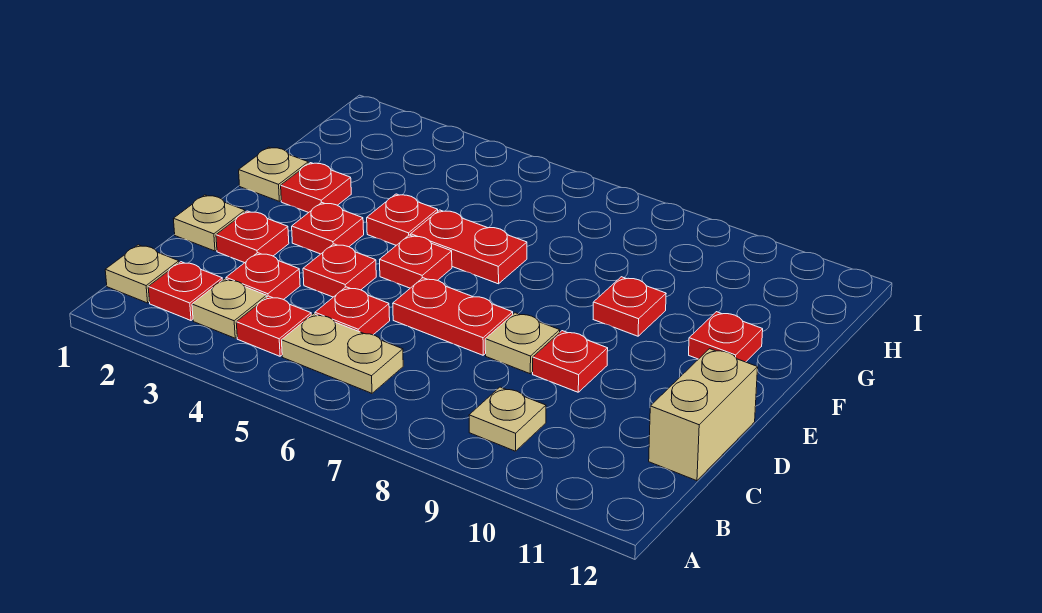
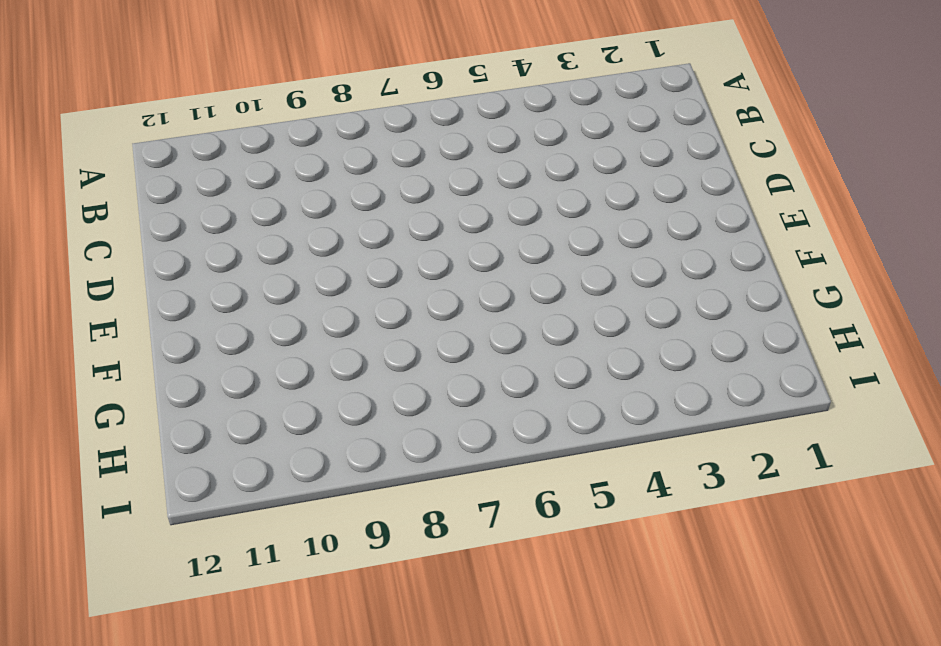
none -> tan plate B1 level 1
none -> red plate B2 level 1
none -> tan plate B3 level 1

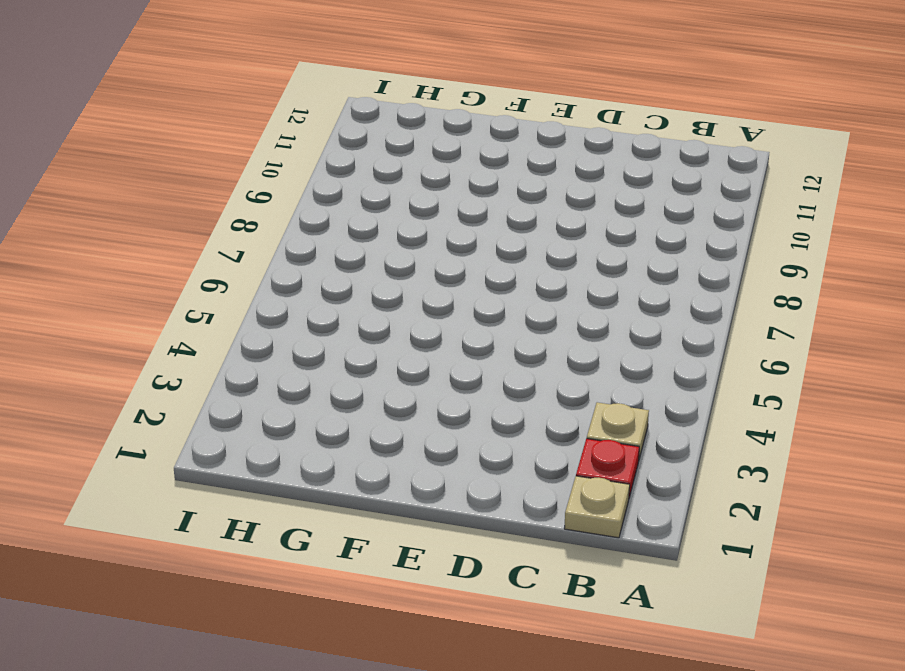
none -> red plate B4 level 1
none -> tan plate B5:B6 level 1
none -> tan plate B9 level 1

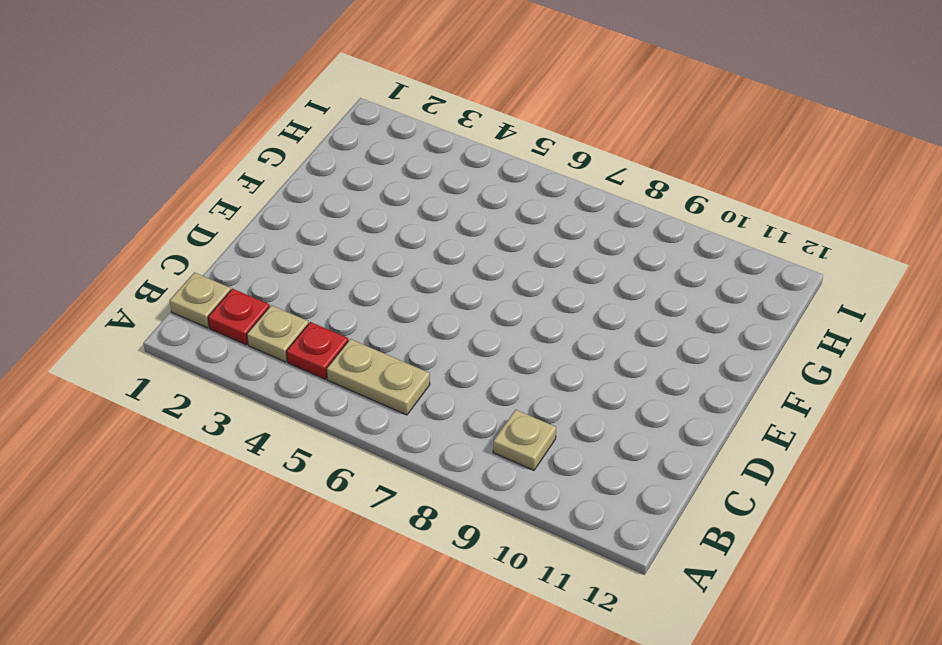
none -> red plate C3 level 1
none -> red plate C5 level 1
none -> tan brick C12:D12 level 1

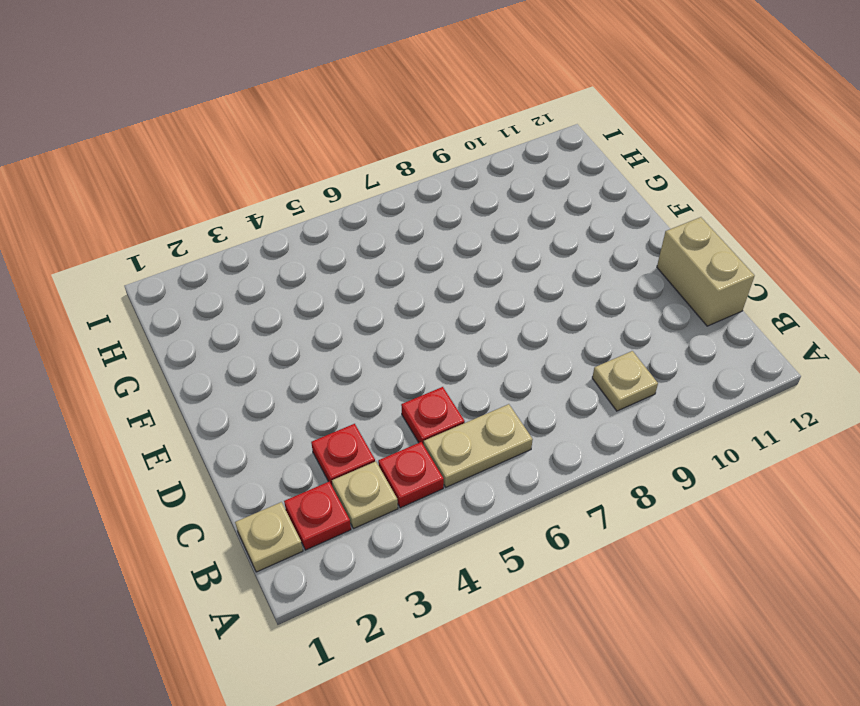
none -> tan plate D1 level 1
none -> red plate D2 level 1
none -> red plate D4 level 1

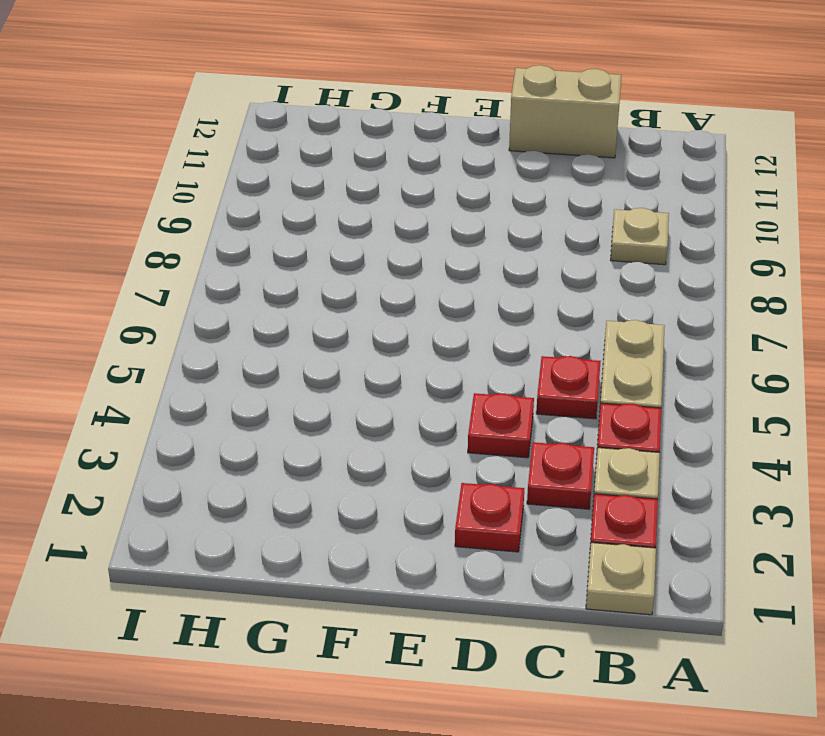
none -> tan plate D1 level 1
none -> red plate D6:D7 level 1
none -> tan plate D8 level 1

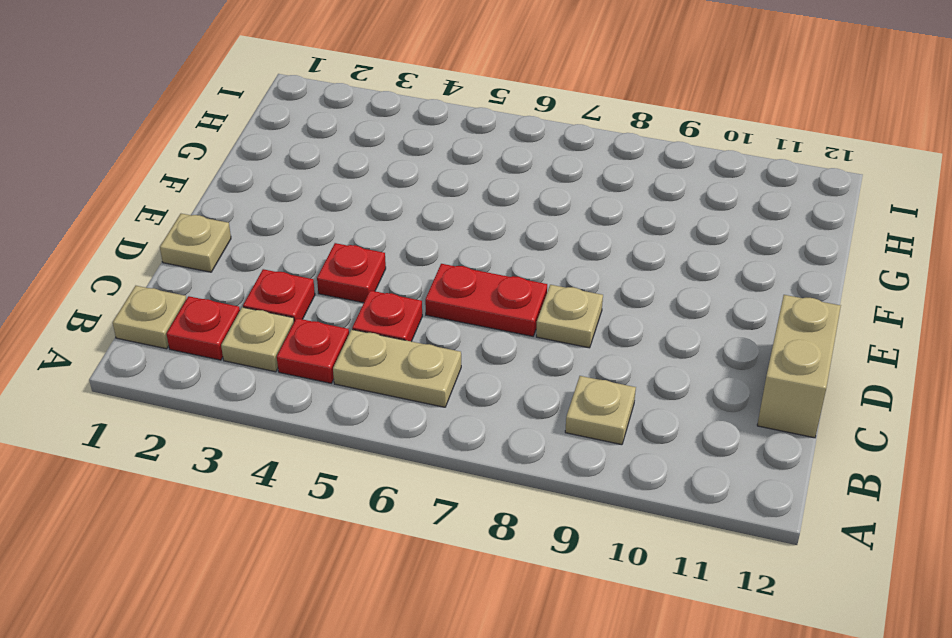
none -> red plate D2 level 1
none -> red plate D9 level 1
none -> red plate E3 level 1

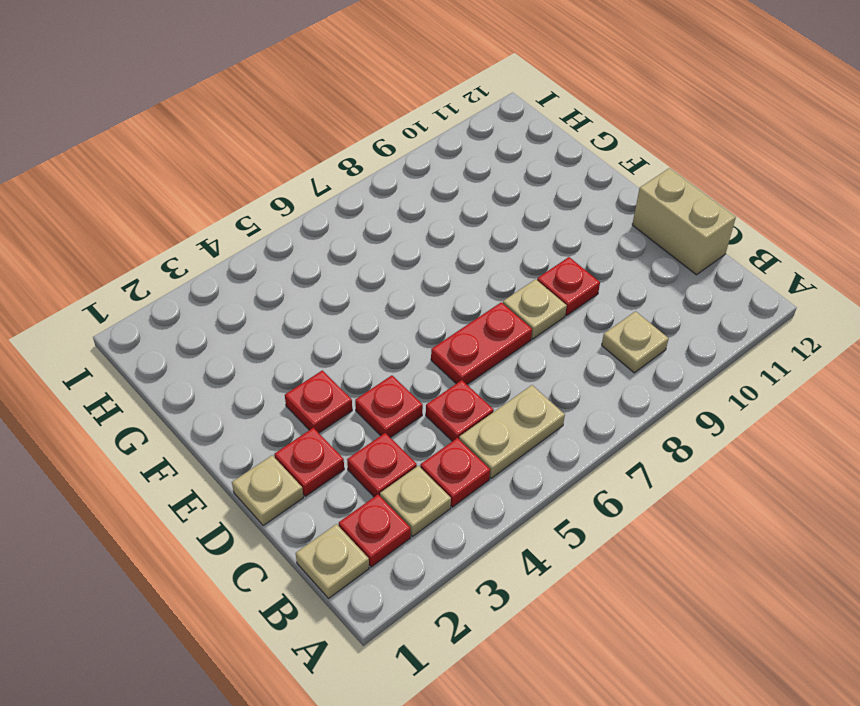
none -> red plate E5 level 1
none -> tan plate F1 level 1
none -> red plate F2 level 1

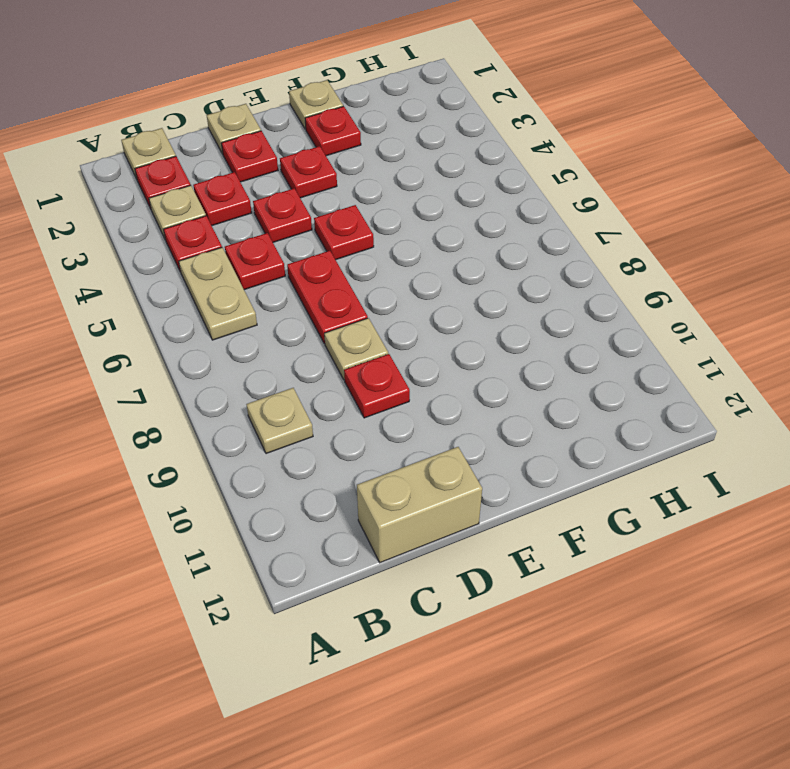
none -> red plate F4 level 1
none -> red plate F5:F6 level 1
none -> red plate F9 level 1

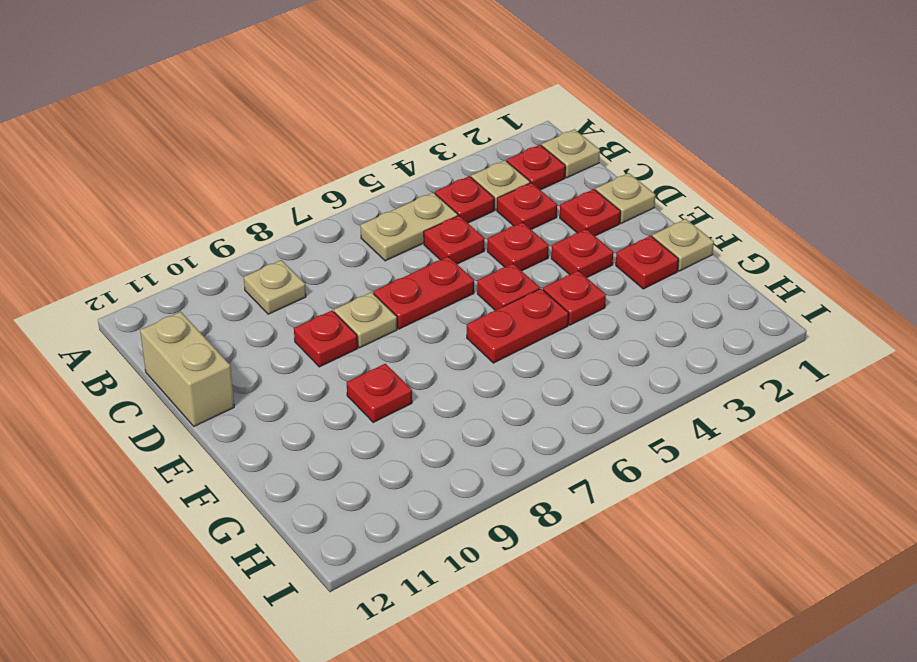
none -> red plate F11 level 1

